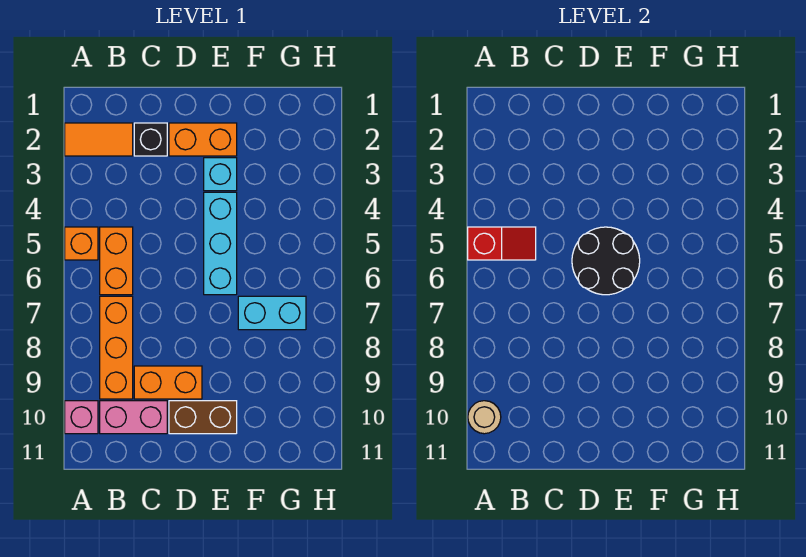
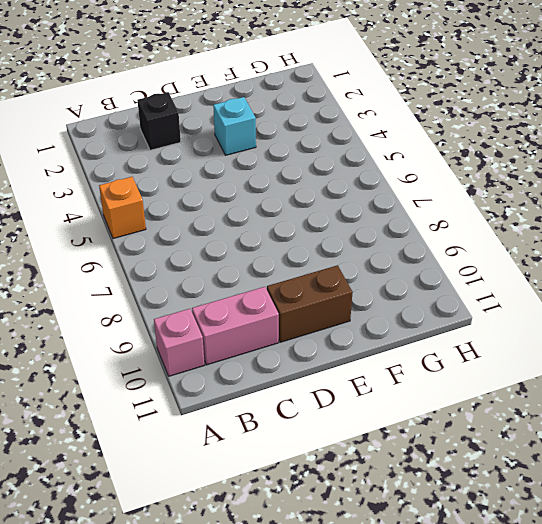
none -> orange tile A2:B2 level 1
none -> orange brick B5:B6 level 1
none -> orange brick B7:B9 level 1

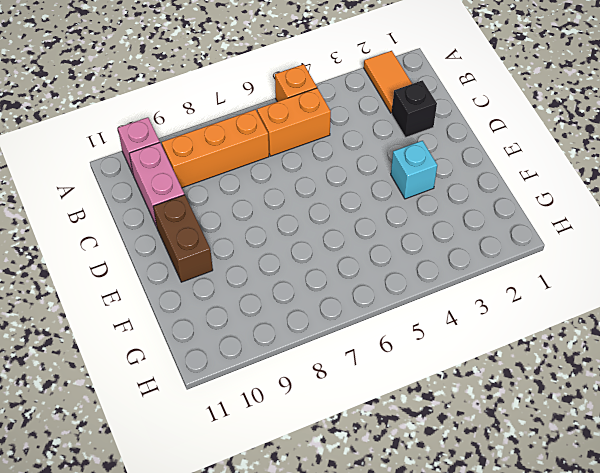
none -> orange brick C9:D9 level 1
none -> orange brick D2:E2 level 1
none -> cyan brick E4:E6 level 1

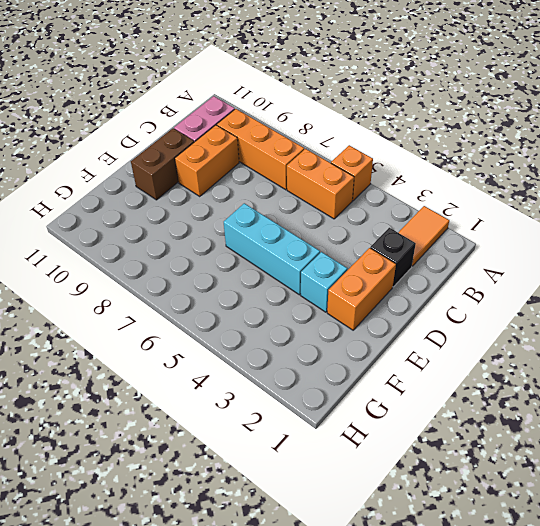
none -> pink brick A10 level 1
none -> cyan brick F7:G7 level 1
none -> red slope A5:B5 level 2 top A

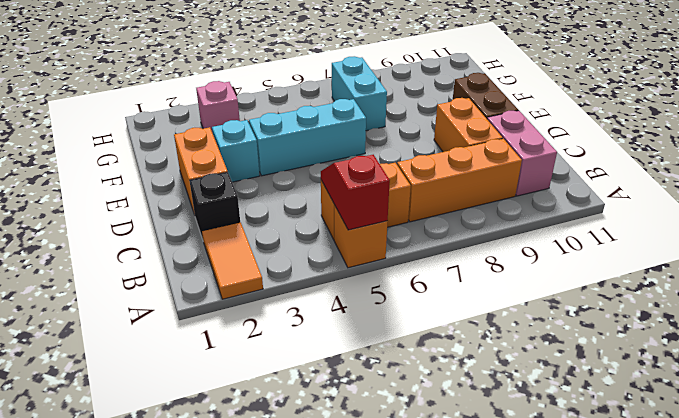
pink brick G3 level 1 -> pink brick A10 level 1
none -> tan round brick A10 level 2
none -> black round brick D5:E6 level 2

